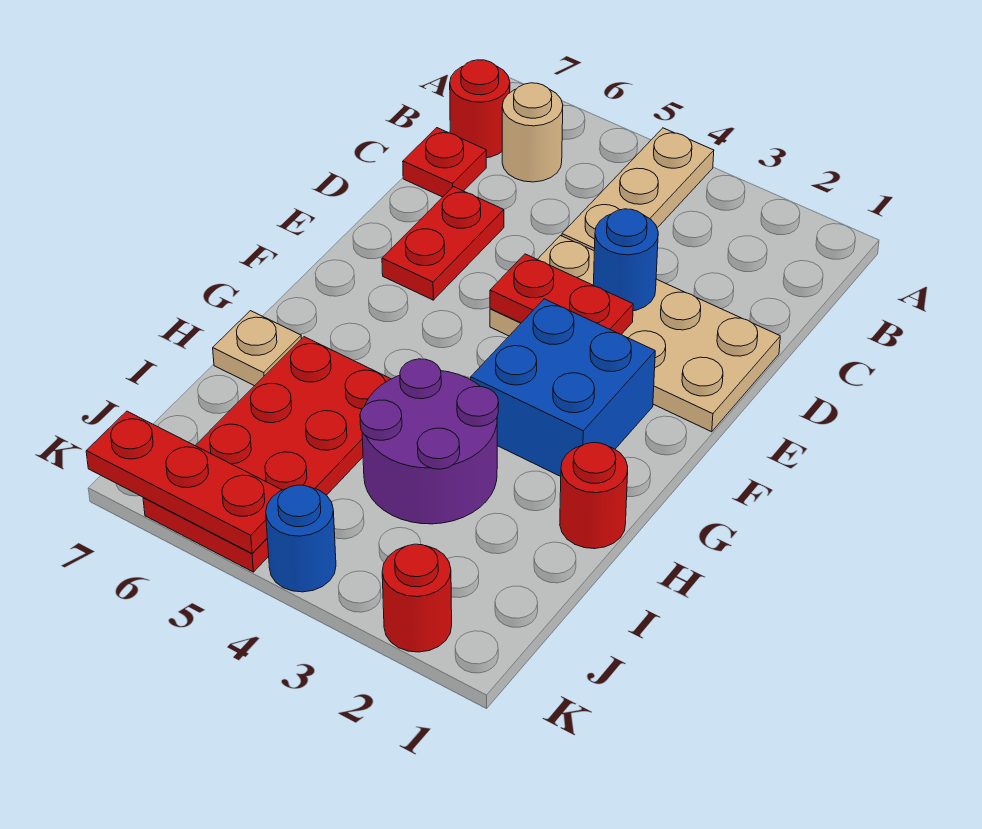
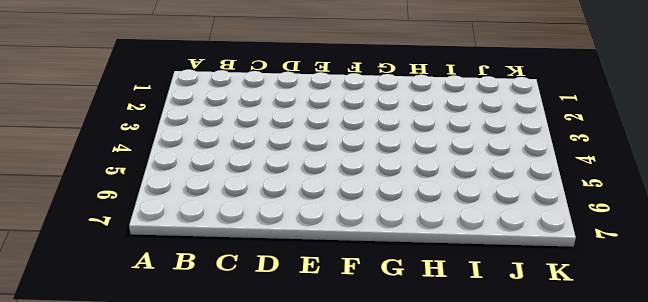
none -> tan plate A4:C4 level 1
none -> tan round brick B6 level 1
none -> red round brick B7 level 1

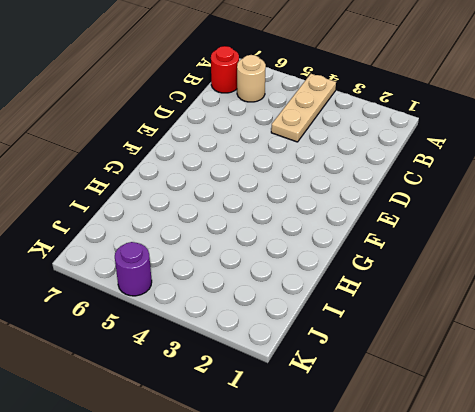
purple round brick K5 level 1 -> red plate H5:K6 level 1
none -> red plate C7 level 1
none -> tan plate D1:E4 level 1
none -> red plate D6:E6 level 1

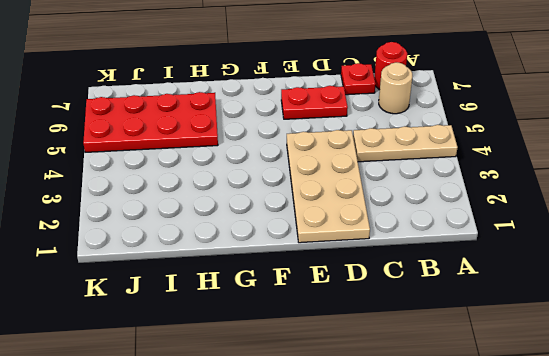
none -> blue brick F2:G3 level 1
none -> red round brick H1 level 1
none -> purple round brick H3:I4 level 1

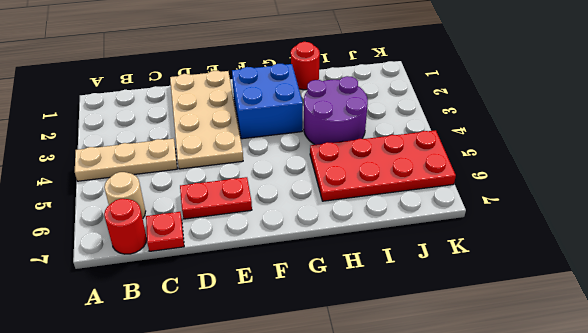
none -> tan plate H7 level 1
none -> red round brick K2 level 1
none -> blue round brick K4 level 1

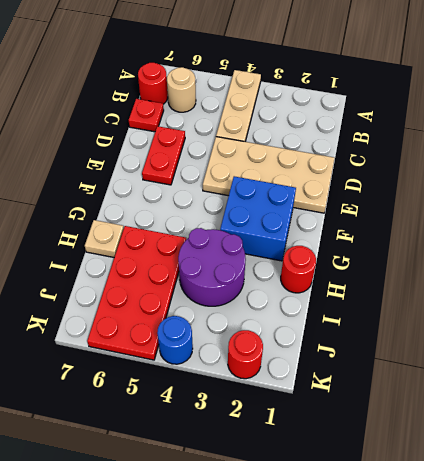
none -> blue round brick D3 level 2
none -> red plate E3:E4 level 2
none -> red plate K5:K7 level 2

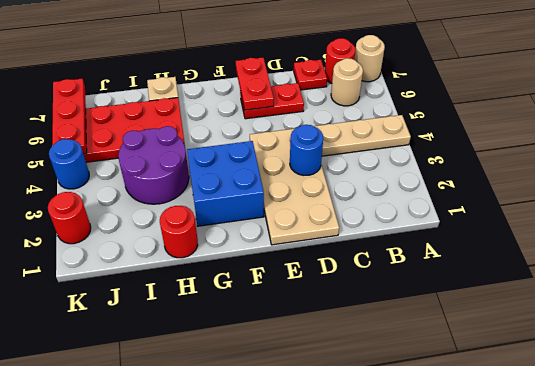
tan round brick A7 level 1 -> none
red plate E6:E7 level 2 -> red plate E3:E4 level 2

